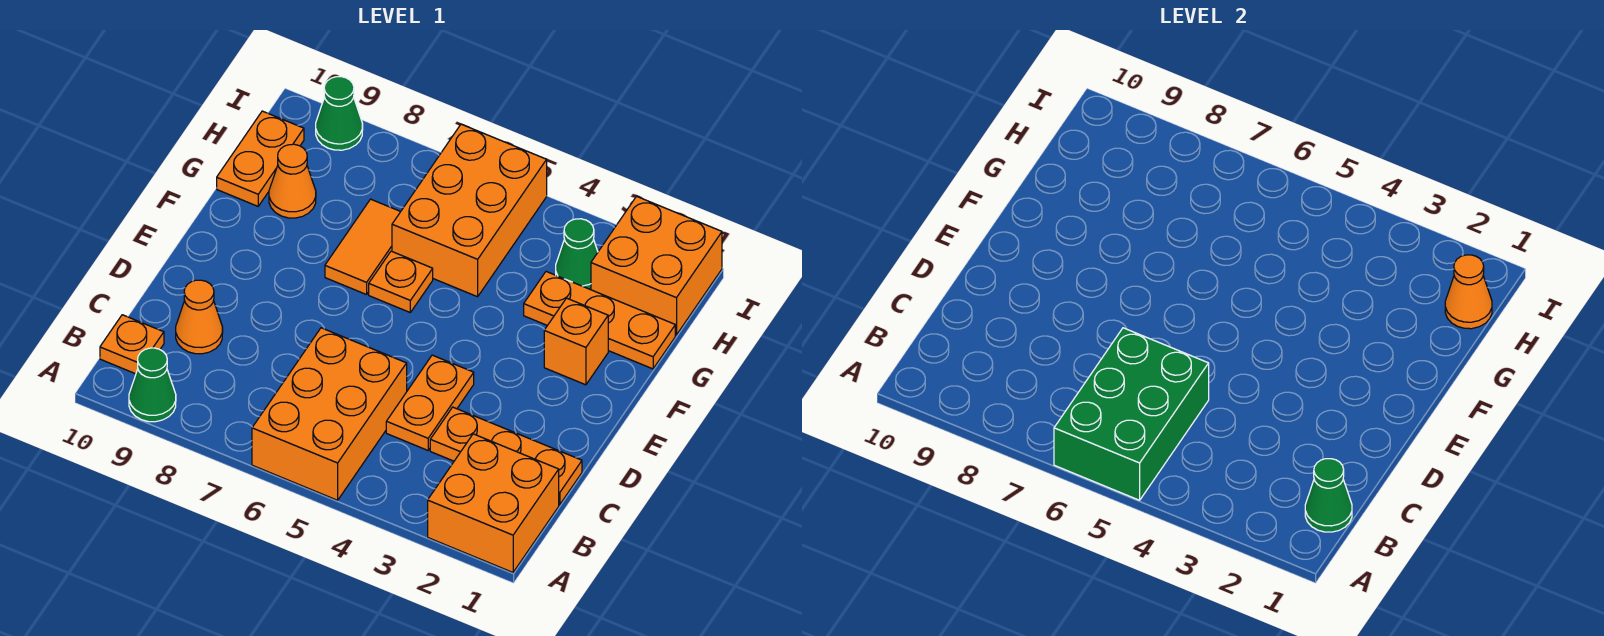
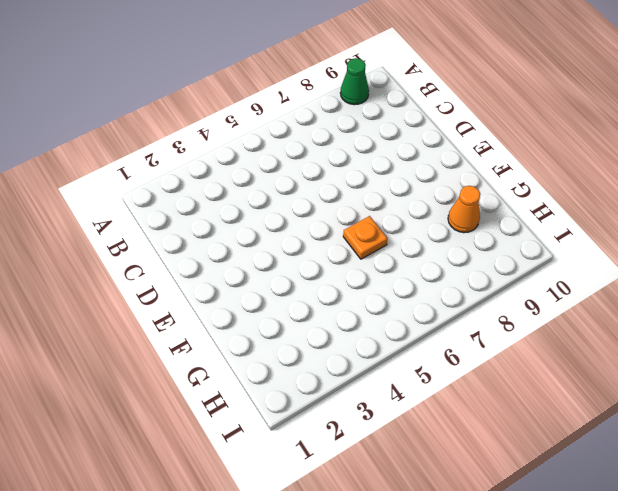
none -> orange brick A1:B2 level 1
none -> orange brick A5:C6 level 1
none -> orange plate B10 level 1

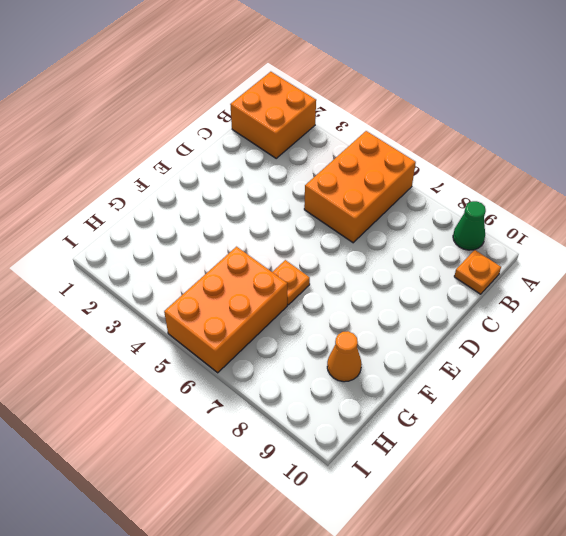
none -> orange plate C1:C3 level 1
none -> orange plate C4:D4 level 1
none -> orange cone C9 level 1

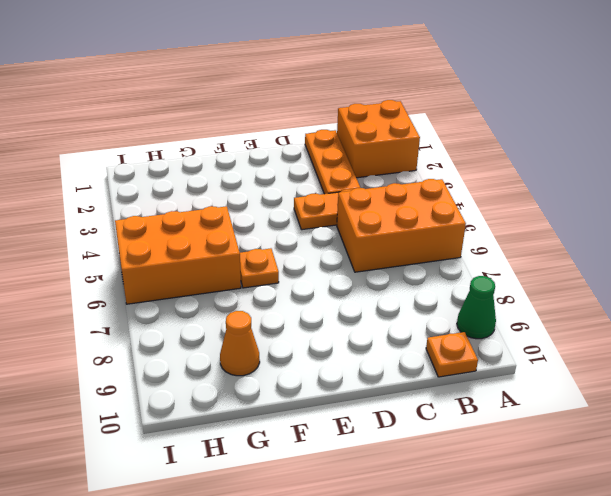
none -> orange cone C9 level 1
none -> orange brick F2 level 1
none -> orange tile F7:G7 level 1

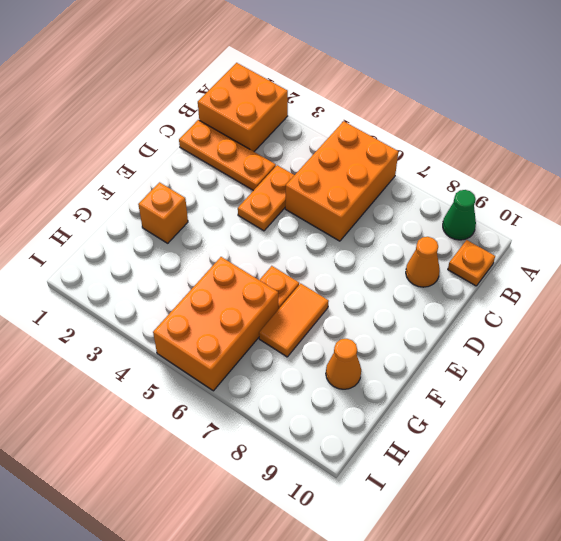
none -> orange plate G1:G3 level 1
none -> orange plate G10:H10 level 1
none -> orange brick H1:I2 level 1

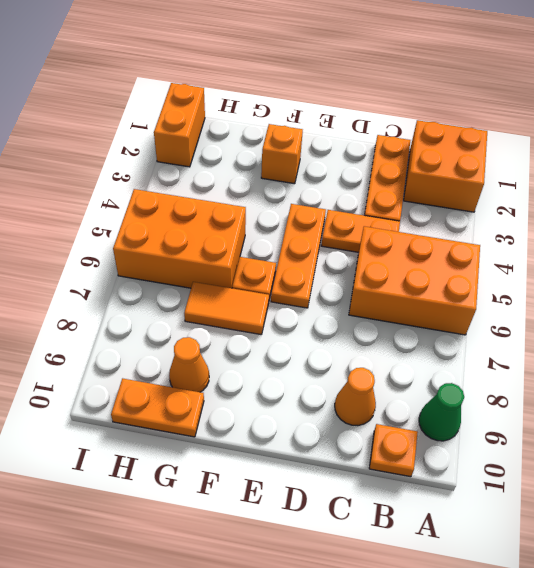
orange plate E4:E6 level 1 -> orange plate G1:G3 level 1
orange brick I1:I2 level 1 -> orange brick H1:I2 level 1
none -> green cone H3 level 1
none -> green cone I9 level 1
none -> green brick A5:C6 level 2

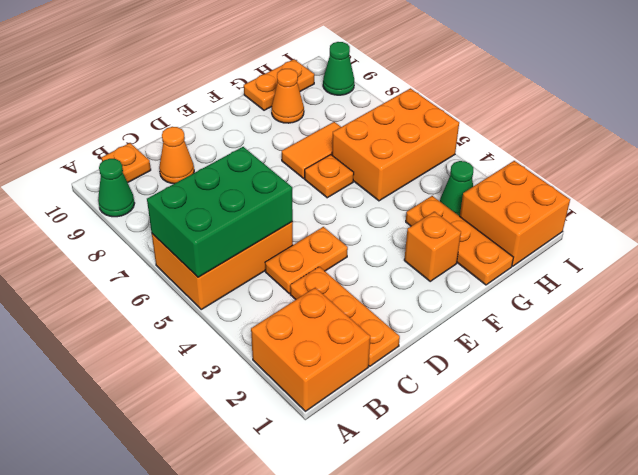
none -> green cone B1 level 2
none -> orange cone H1 level 2

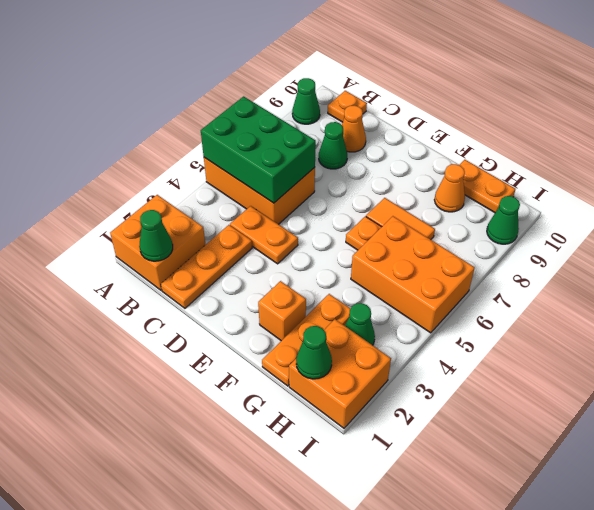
green cone C8 level 1 -> none
green cone H1 level 2 -> orange cone H1 level 2

